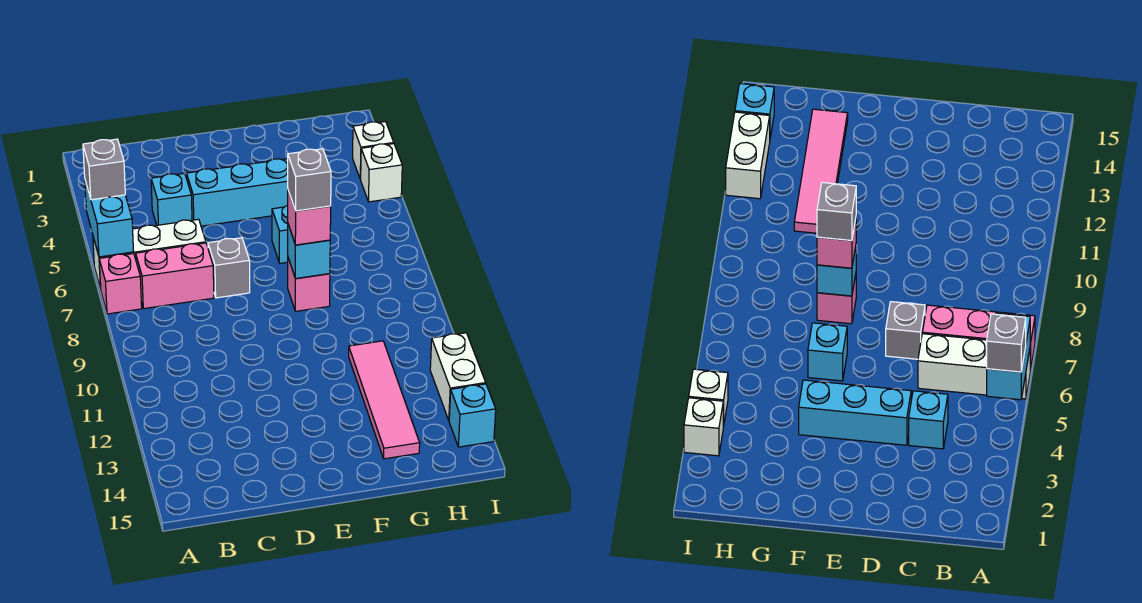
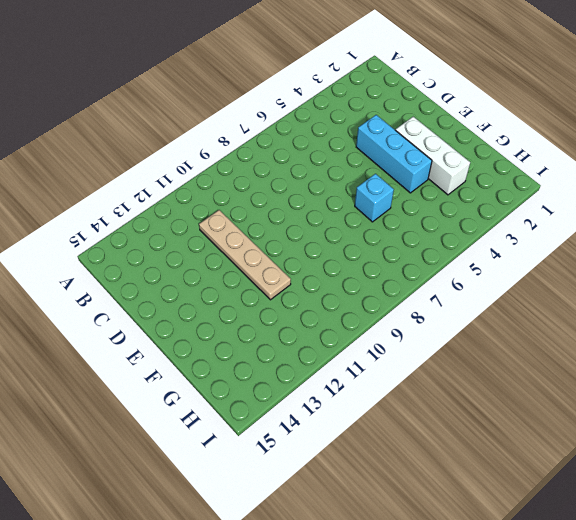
tan plate C11:F11 level 1 -> none
white brick E3:G3 level 1 -> white brick A6:C6 level 1
none -> pink brick A7 level 1
none -> pink brick B7:C7 level 1
none -> cyan brick C4 level 1

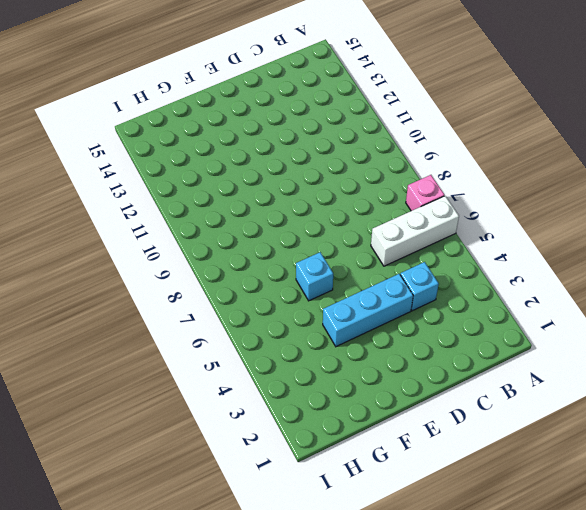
none -> pink brick B7:C7 level 1
none -> grey brick D7 level 1
none -> pink brick F8 level 1

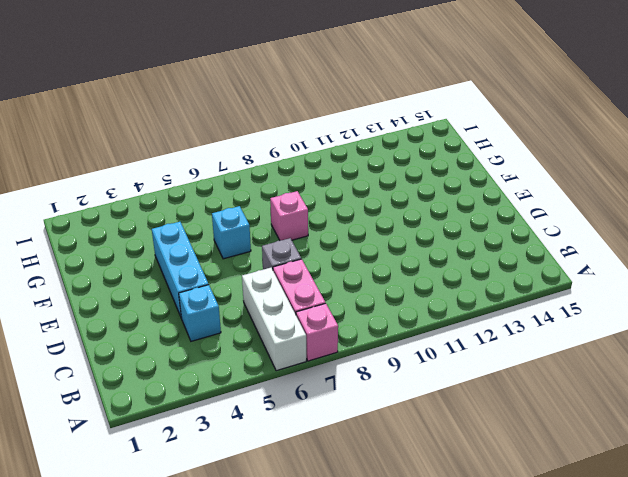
none -> pink tile G11:G14 level 1
none -> white brick I3 level 1
none -> white brick I4 level 1

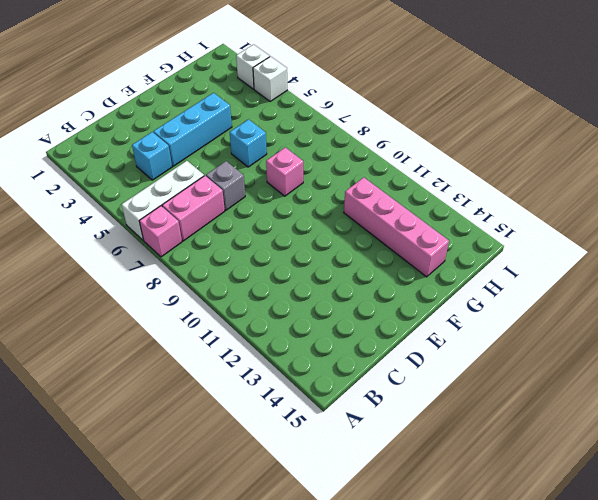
pink brick G11:G14 level 1 -> pink tile G11:G14 level 1
none -> white brick I12:I13 level 1
none -> cyan brick I14 level 1
none -> cyan brick A5:A6 level 2

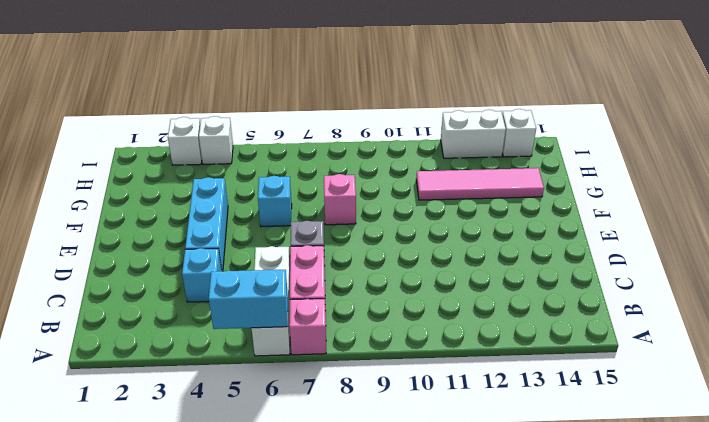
white brick I14 level 1 -> cyan brick I14 level 1
none -> cyan brick F8 level 2
none -> grey brick A5 level 3
none -> pink brick F8 level 3

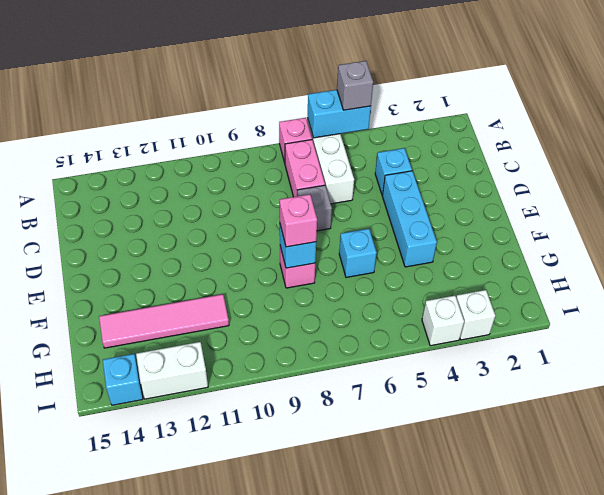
none -> grey brick F8 level 4

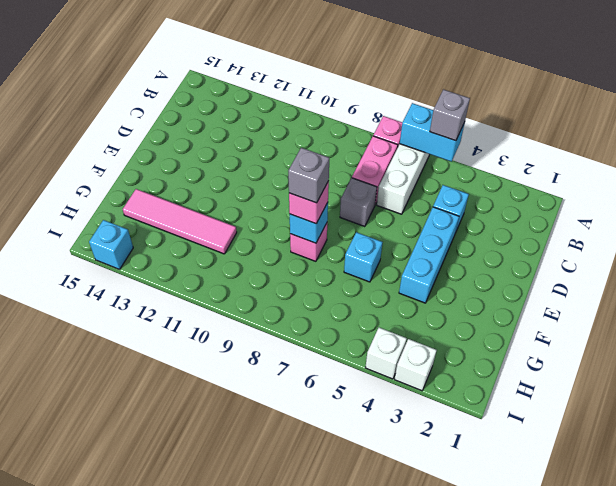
none -> white brick I12:I13 level 1

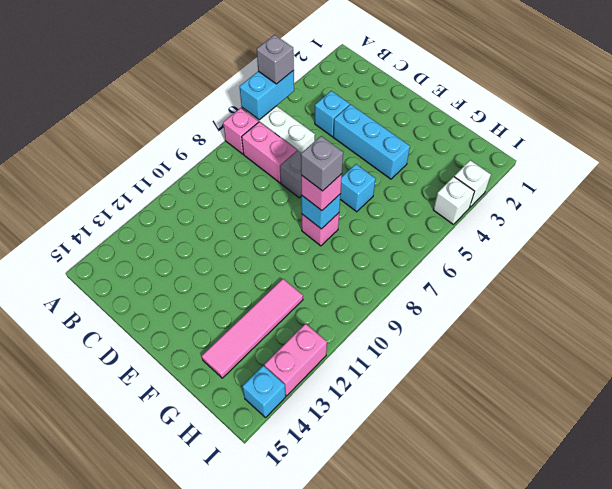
pink brick I12:I13 level 1 -> white brick I12:I13 level 1

